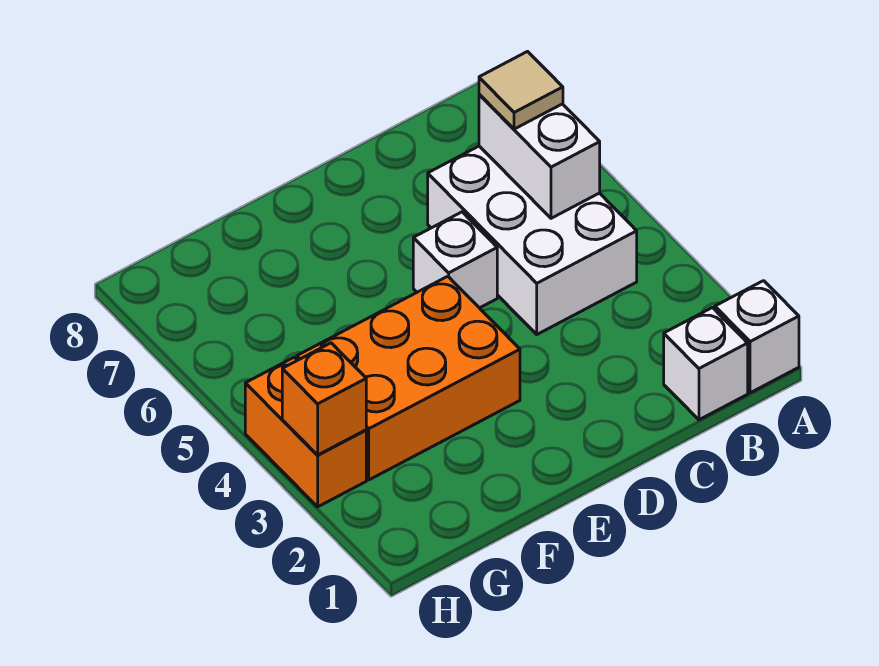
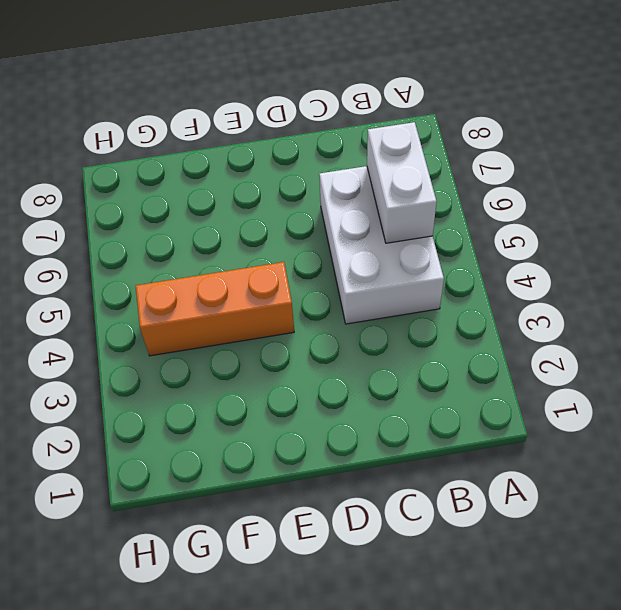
orange brick E4:G4 level 1 -> orange brick E3:G4 level 1
none -> white brick A1 level 1
none -> white brick B1 level 1

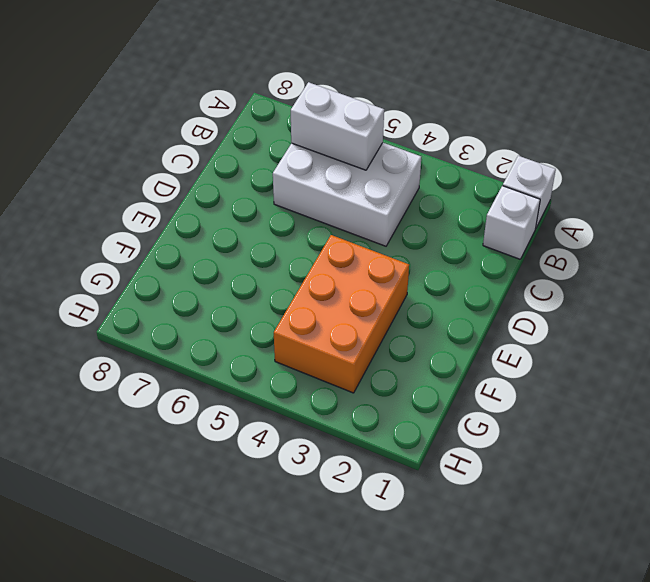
none -> white brick D5 level 1
none -> orange brick H3:H4 level 1

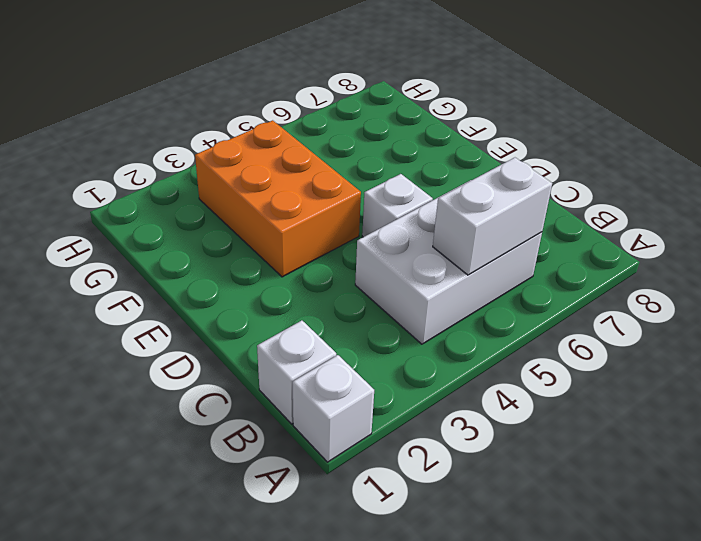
none -> orange brick H3:H4 level 1
none -> orange brick H3 level 2

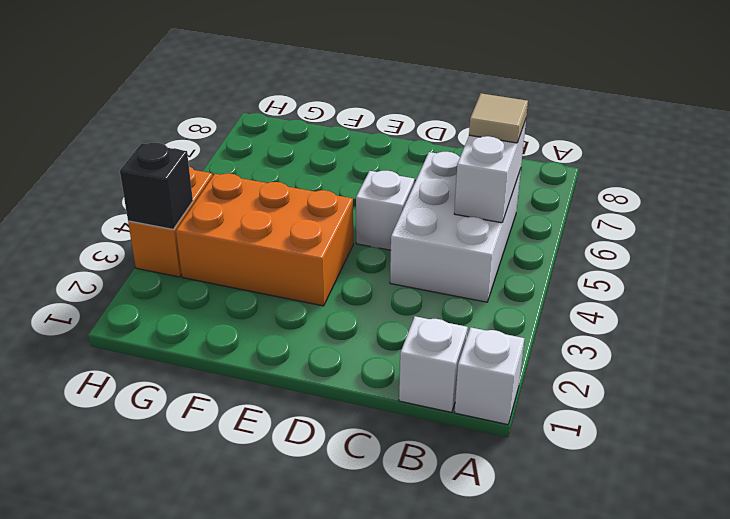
black brick H3 level 2 -> orange brick H3 level 2

